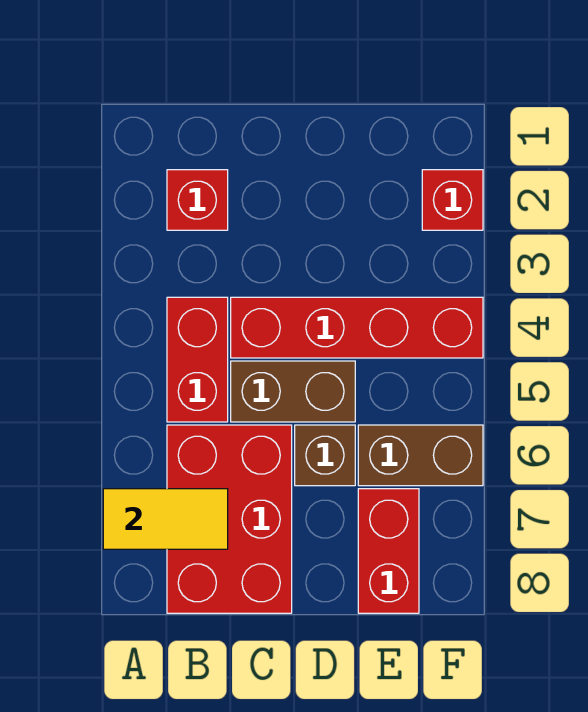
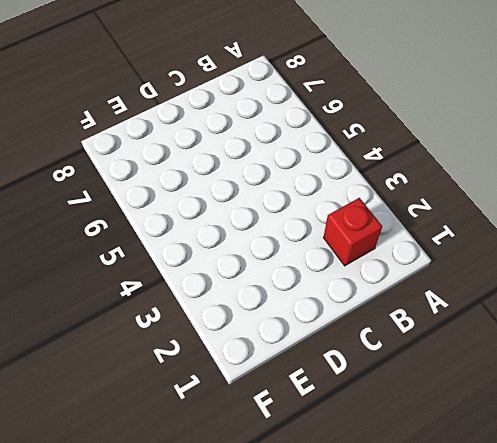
none -> red brick B4:B5 level 1
none -> red brick B6:C8 level 1

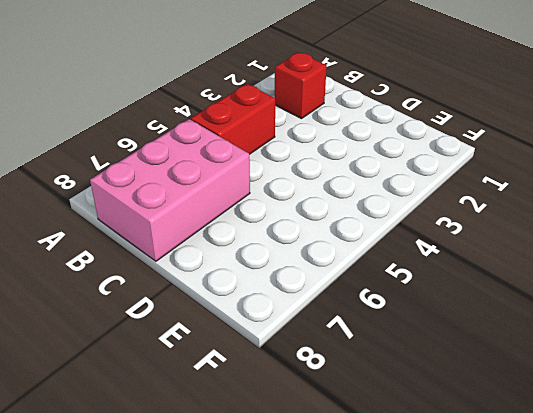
pink brick B6:C8 level 1 -> red brick B6:C8 level 1
none -> red brick C4:F4 level 1
none -> brown brick C5:D5 level 1

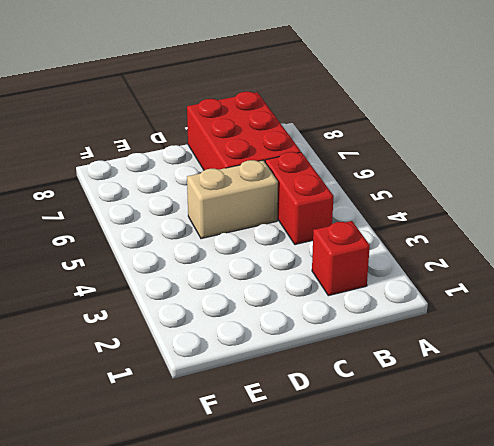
tan brick C5:D5 level 1 -> brown brick C5:D5 level 1
none -> red brick C4:F4 level 1
none -> brown brick D6 level 1

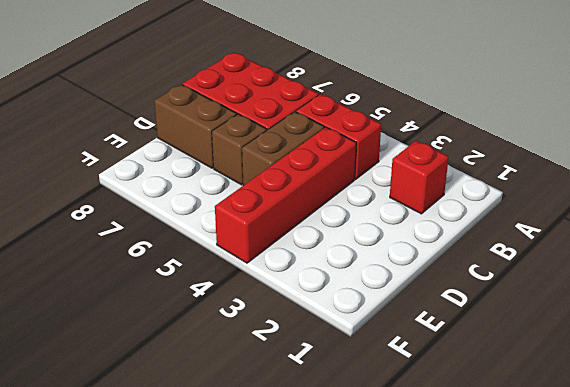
brown brick D7:D8 level 1 -> brown brick E6:F6 level 1
none -> red brick E7:E8 level 1
none -> red brick F2 level 1

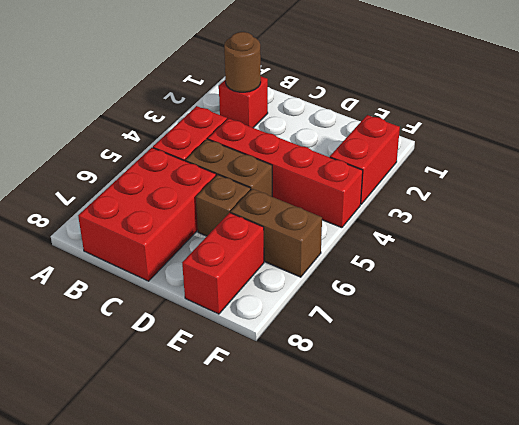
brown round brick B2 level 2 -> none
red brick F2:F3 level 1 -> red brick F2 level 1
none -> yellow tile A7:B7 level 2

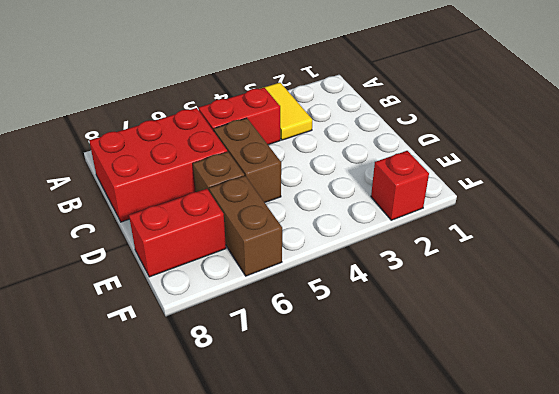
yellow tile A3:B3 level 1 -> yellow tile A7:B7 level 2
none -> red brick B2 level 1
none -> red brick C4:F4 level 1

